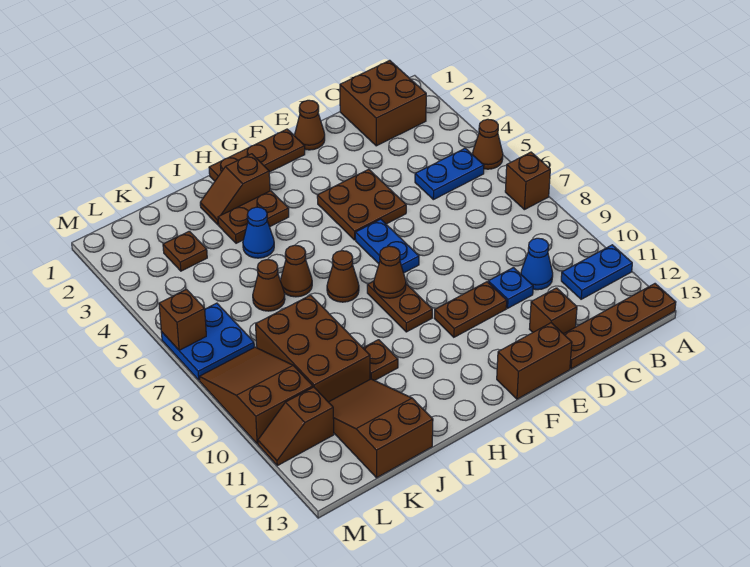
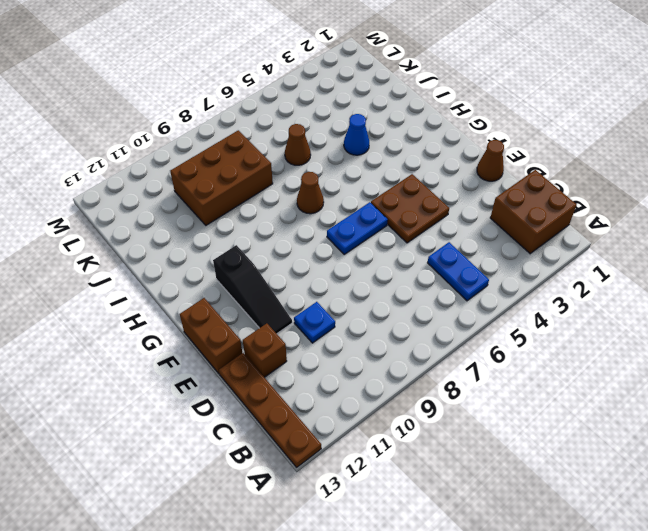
black slope E11:G11 level 1 top G -> none
none -> brown cone A5 level 1
none -> brown brick A7 level 1
none -> blue plate A11:B11 level 1
none -> blue cone C10 level 1

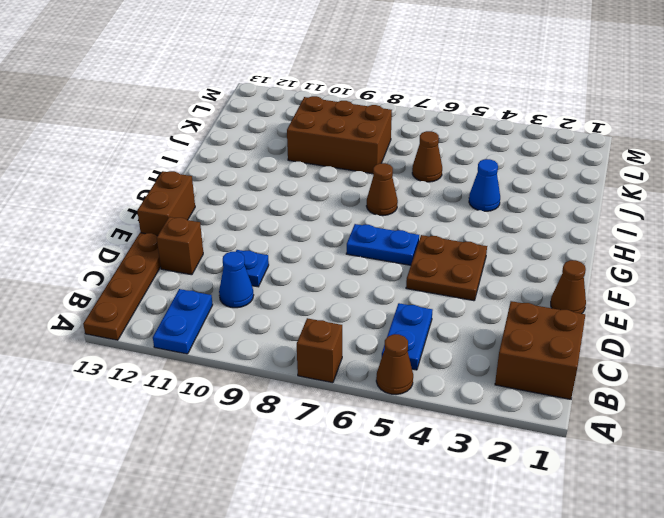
none -> brown plate E10:F10 level 1
none -> brown plate F1:H1 level 1
none -> brown plate G8:G9 level 1
none -> brown slope H2:I2 level 1 top H

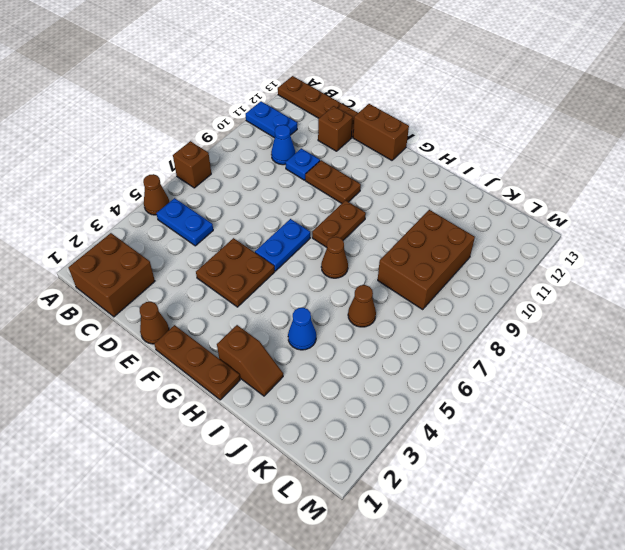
none -> brown plate H3:I3 level 1
none -> brown cone I6 level 1
none -> brown plate I10 level 1
none -> brown slope J11:K13 level 1 top 13

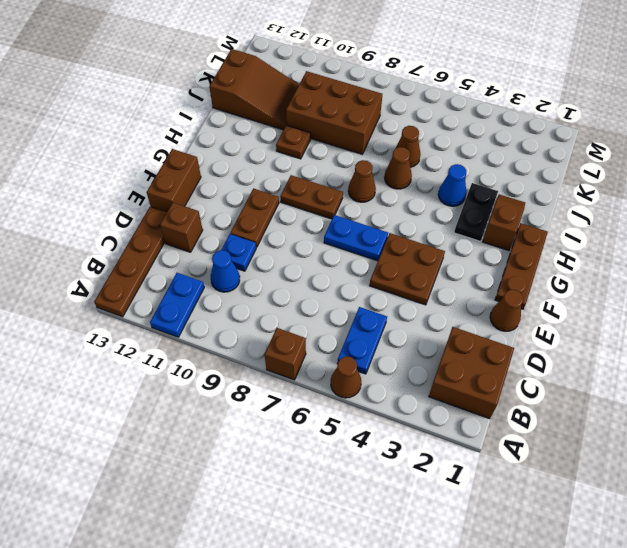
black plate H3:I3 level 1 -> brown plate H3:I3 level 1
none -> brown plate K3 level 1
none -> blue plate L6:M7 level 1
none -> brown slope L8:M10 level 1 top 10
none -> brown slope L11:M11 level 1 top L

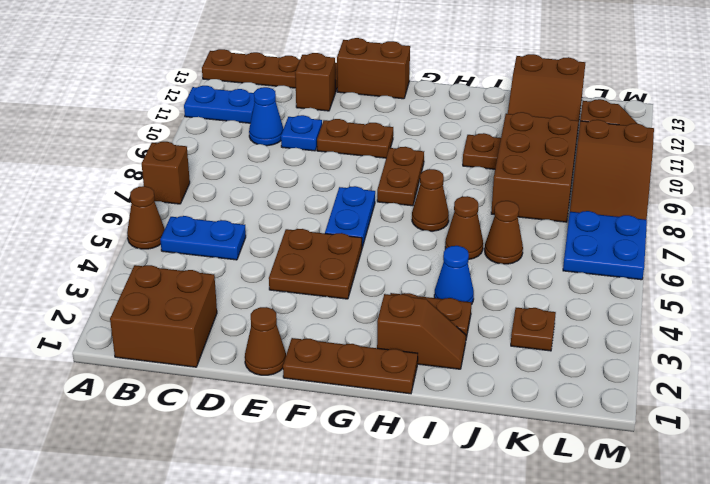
none -> brown cone G8 level 2
none -> brown brick M6 level 2

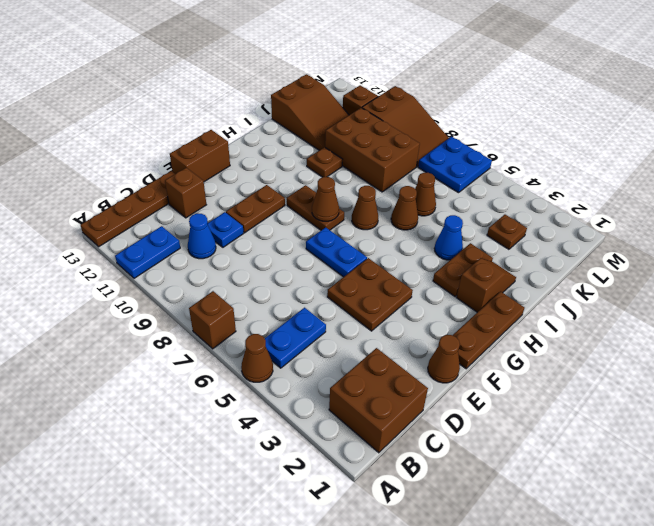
none -> brown brick M6 level 2

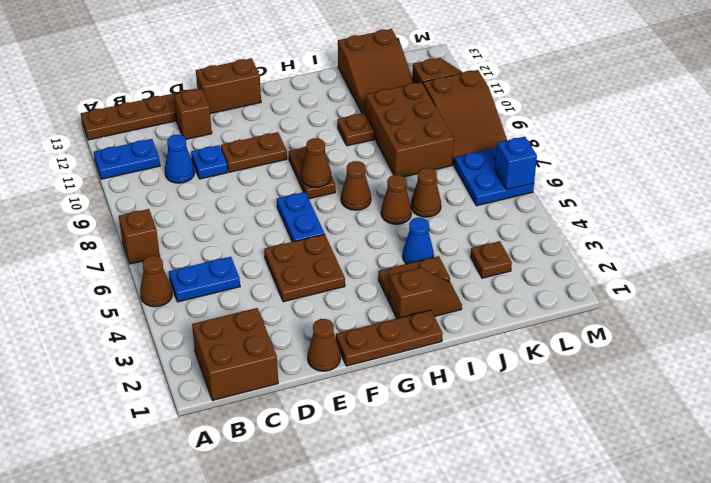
blue brick M6 level 2 -> brown brick M6 level 2

